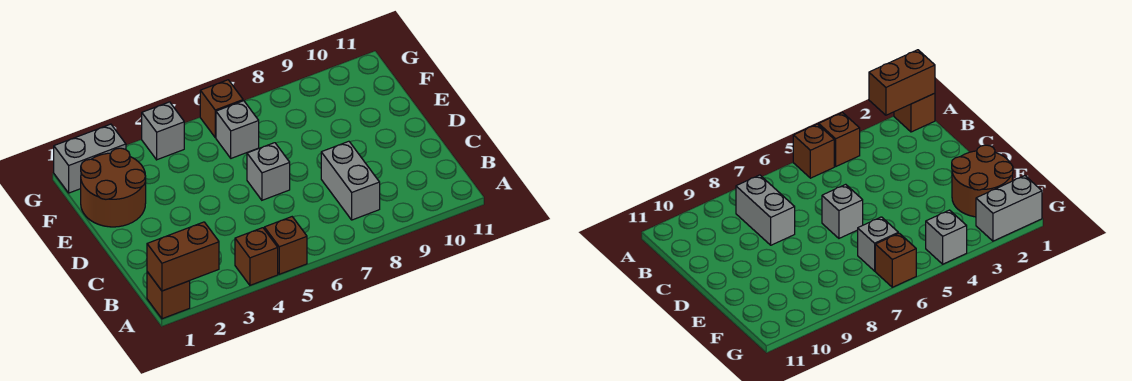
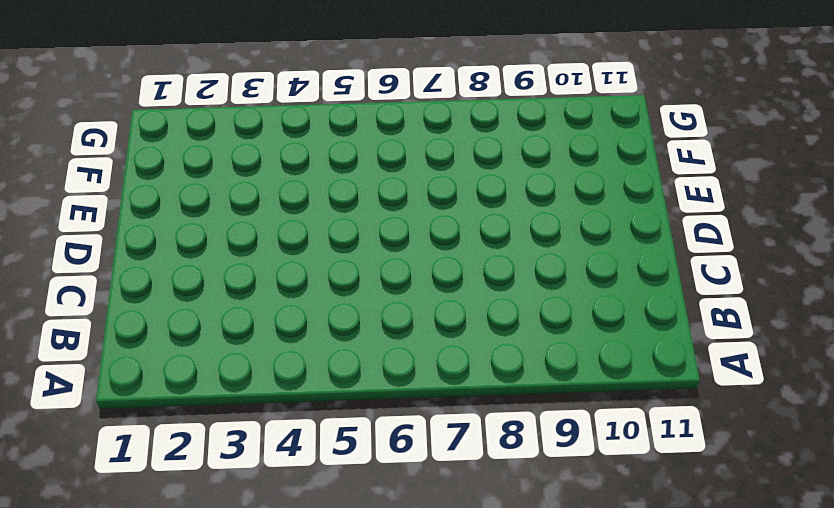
none -> brown brick A1 level 1
none -> brown brick A4 level 1

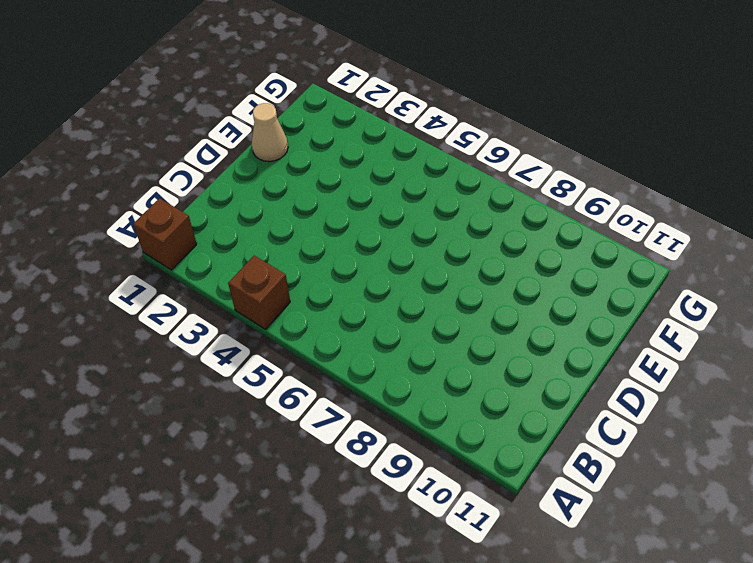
tan cone E1 level 1 -> brown round brick E1:F2 level 1
none -> brown brick A5 level 1
none -> grey brick B8:C8 level 1

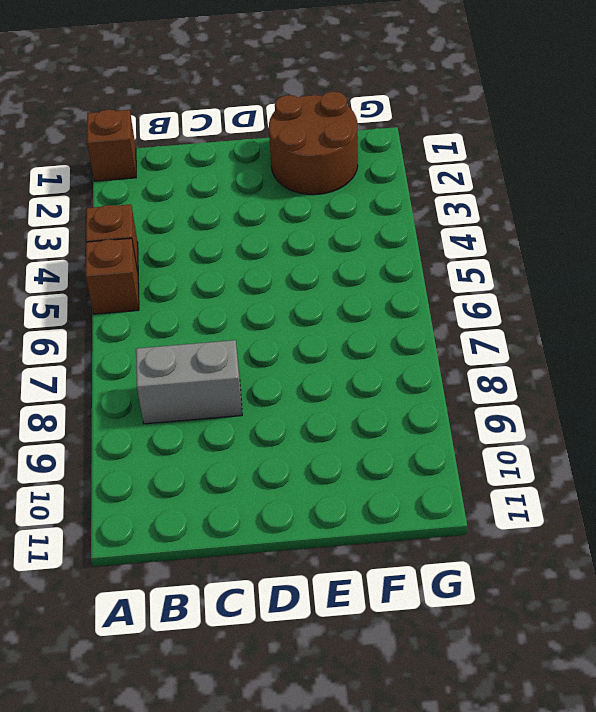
none -> grey brick D6 level 1
none -> grey brick F6 level 1

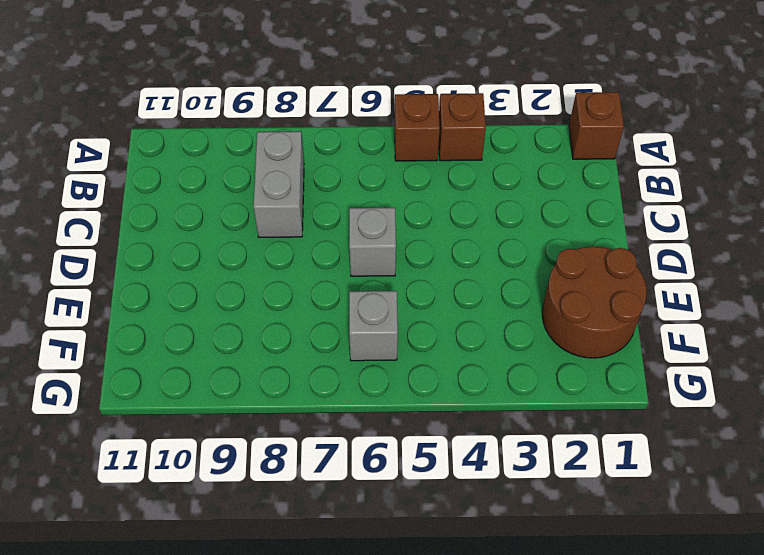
none -> grey brick G1:G2 level 1
none -> grey brick G4 level 1

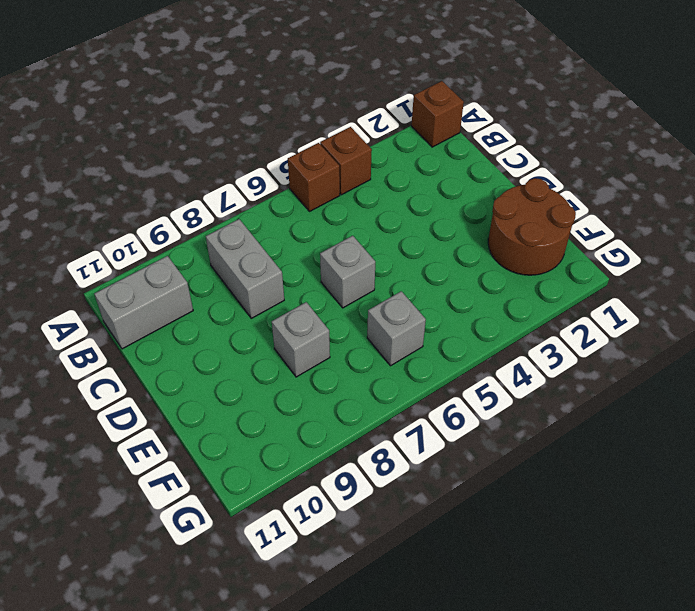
grey brick B10:B11 level 1 -> grey brick G1:G2 level 1
grey brick E8 level 1 -> grey brick G4 level 1
none -> brown brick G6 level 1
none -> brown brick A1:A2 level 2

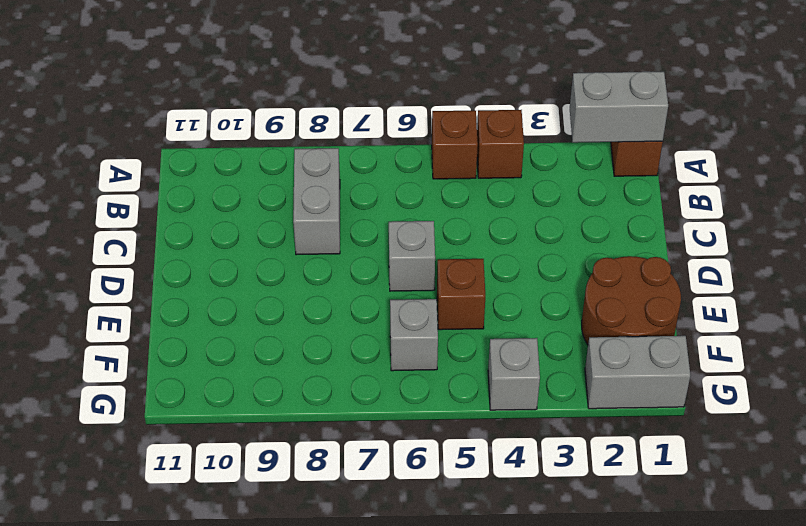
grey brick A1:A2 level 2 -> brown brick A1:A2 level 2
brown brick E5 level 1 -> brown brick G6 level 1

